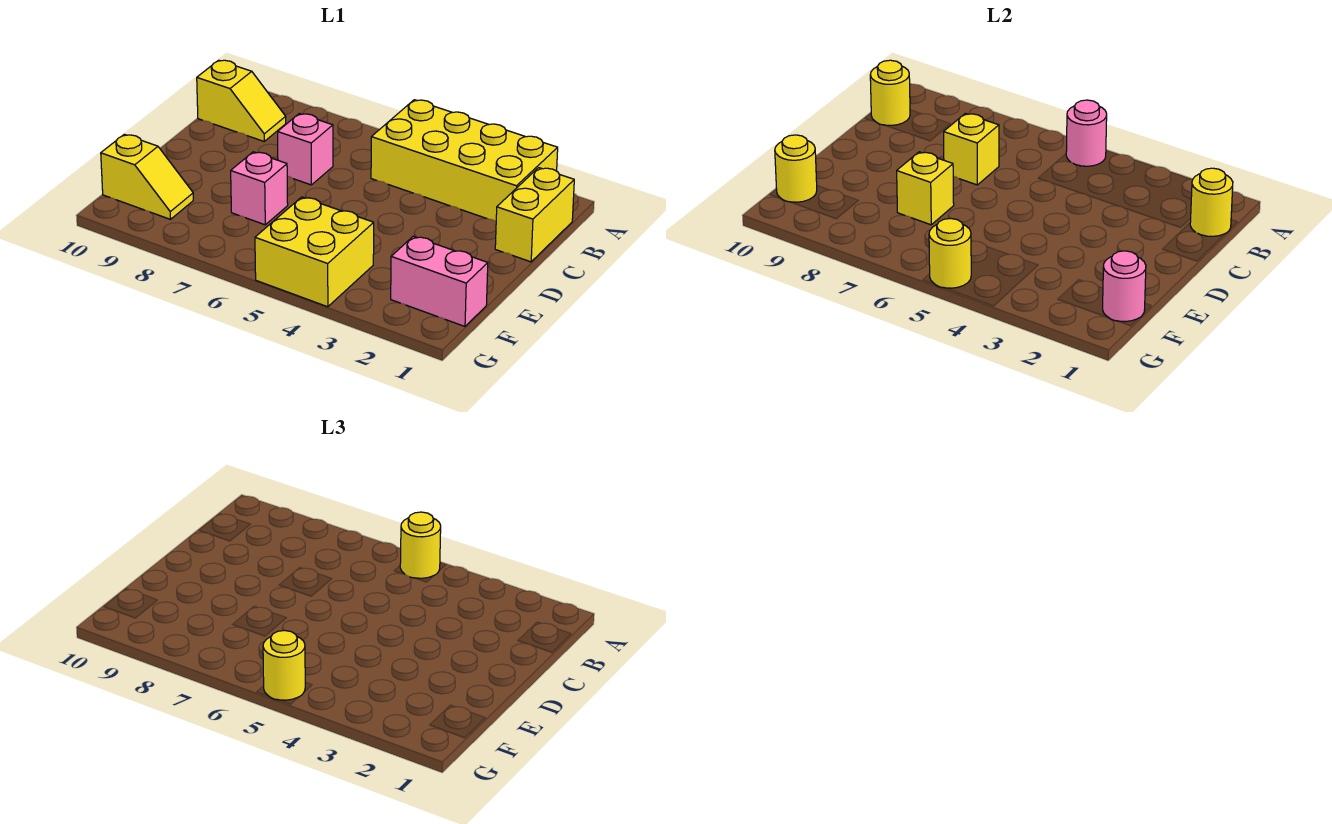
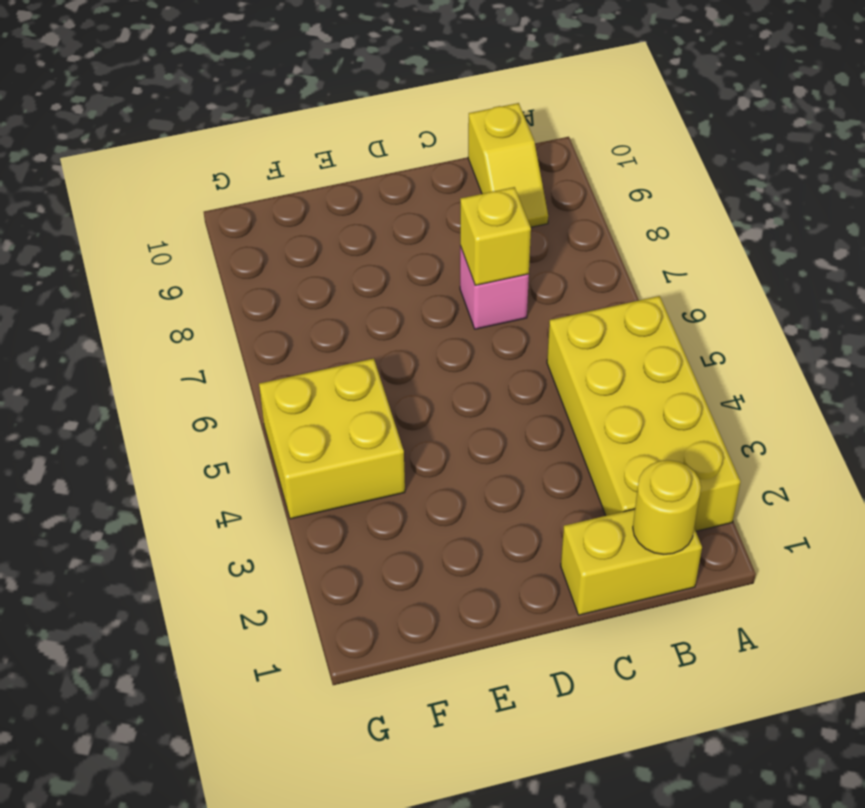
none -> pink brick E7 level 1
none -> pink brick F1:F2 level 1
none -> yellow slope F9:F10 level 1 top 10

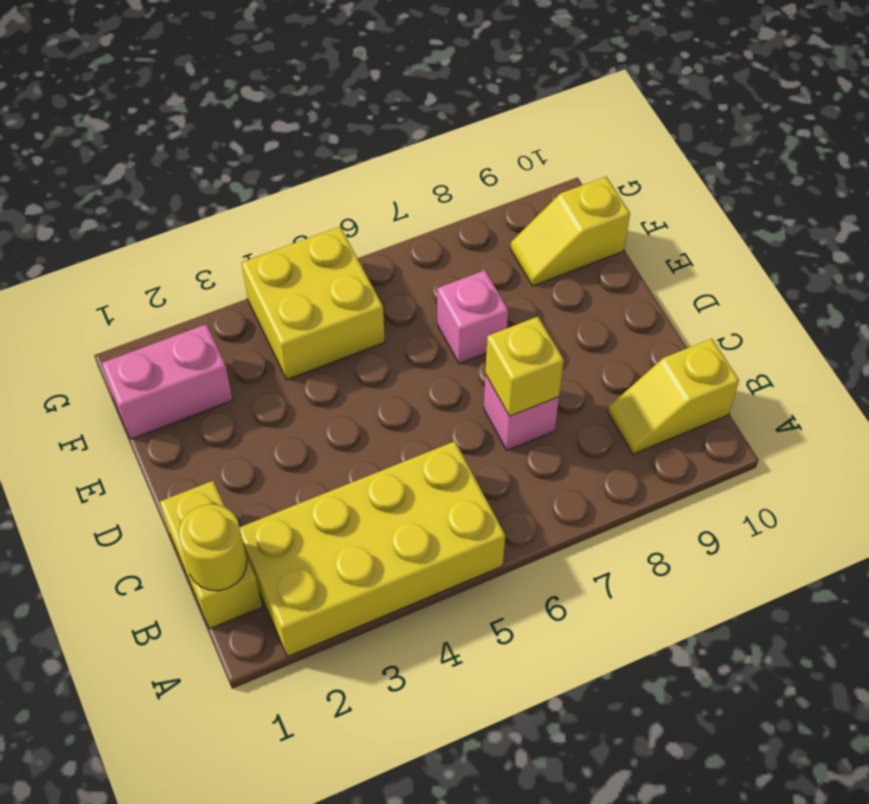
none -> pink round brick A5 level 2
none -> yellow round brick B10 level 2
none -> yellow brick E7 level 2

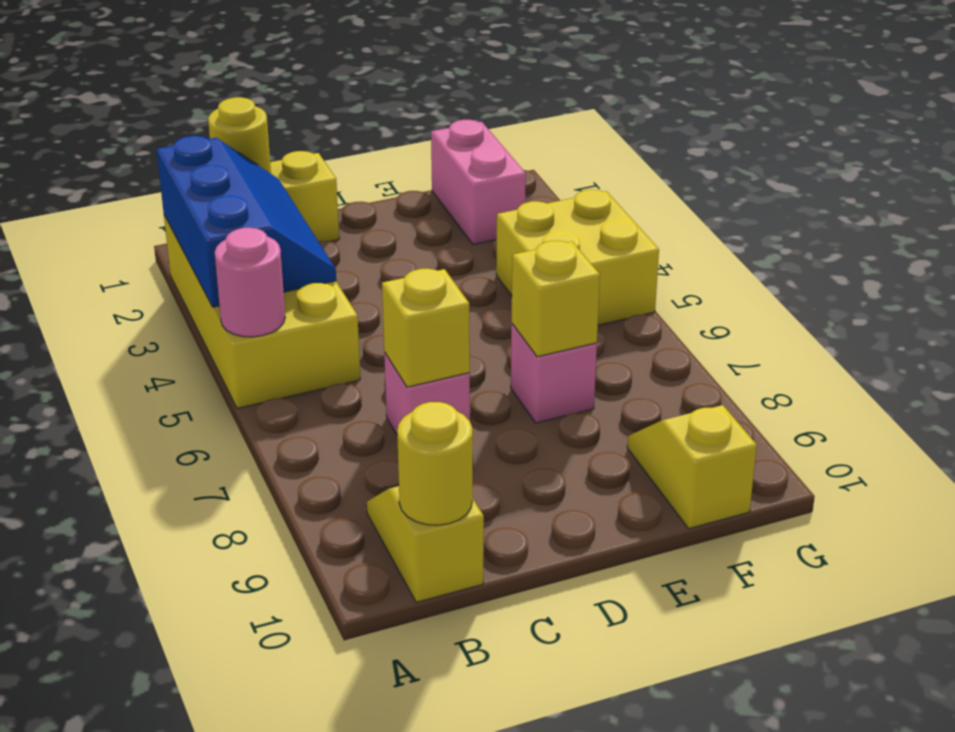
blue slope A2:B4 level 2 top A -> none
none -> pink round brick F1 level 2
none -> yellow round brick F10 level 2
none -> yellow round brick G5 level 2

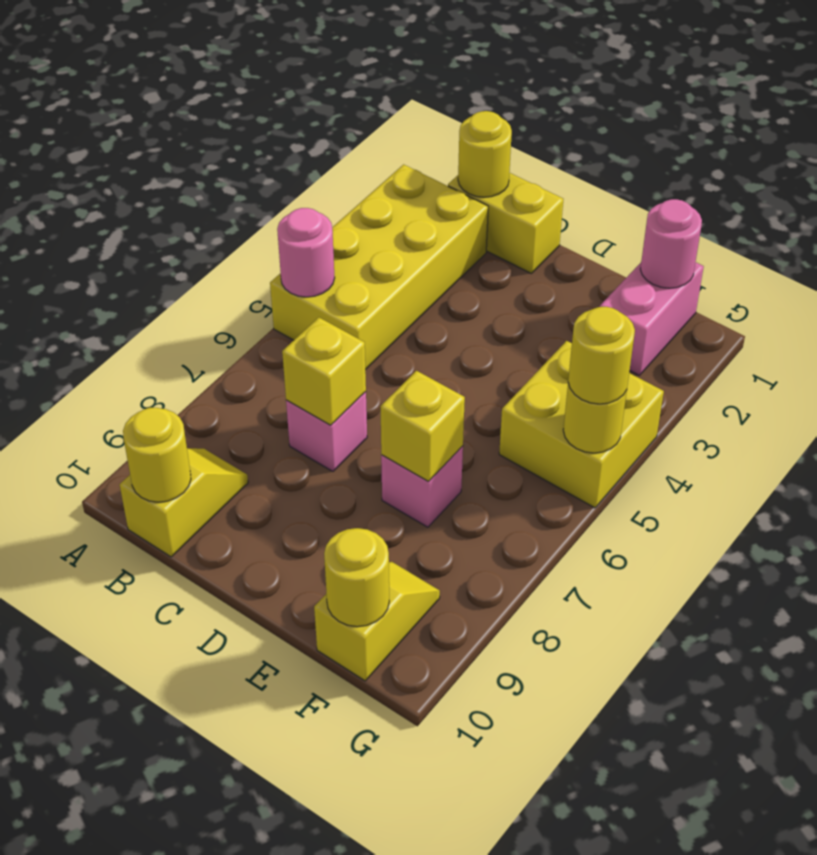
none -> yellow round brick A5 level 3

